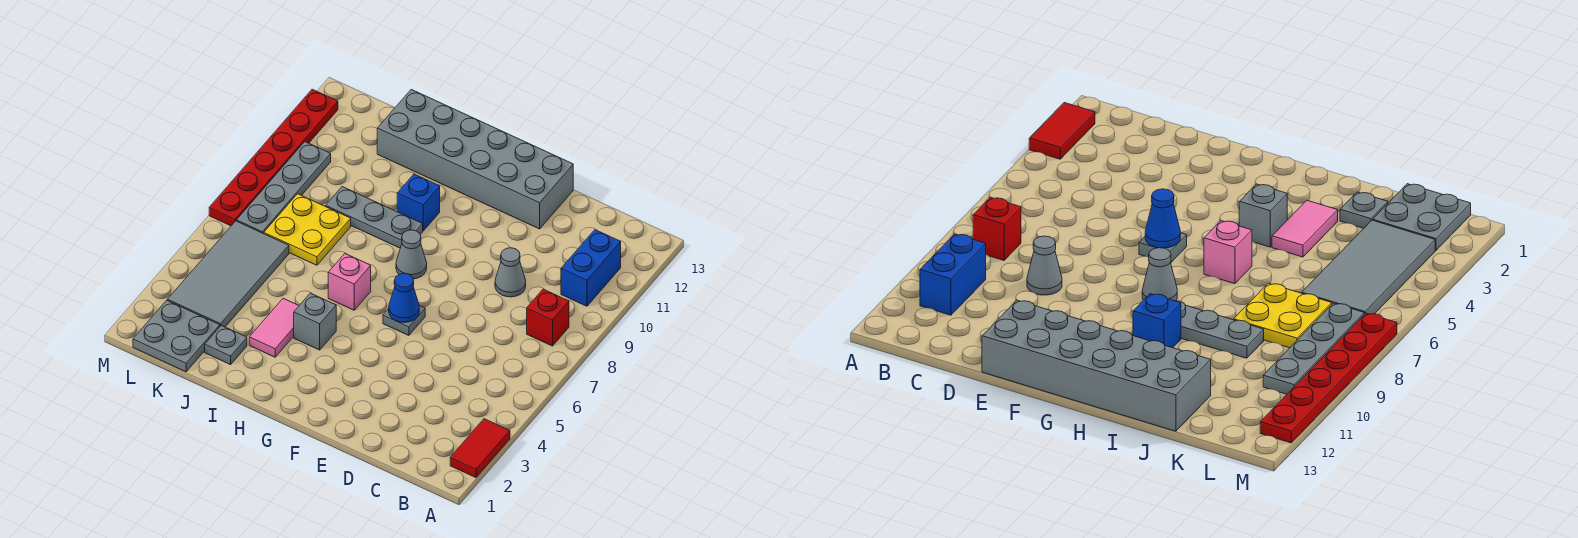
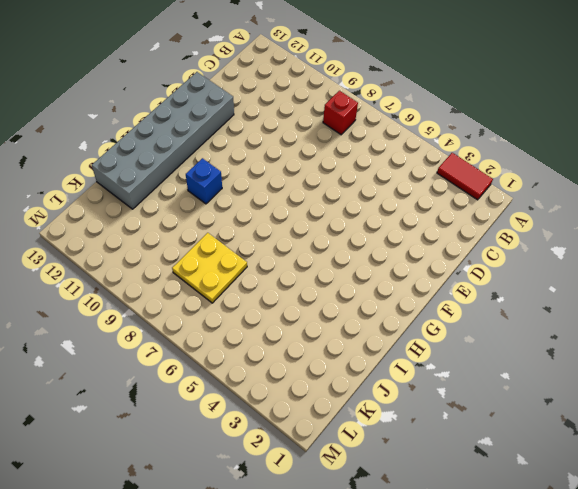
none -> blue brick B10:B11 level 1
none -> grey cone D9 level 1
none -> grey plate F6 level 1

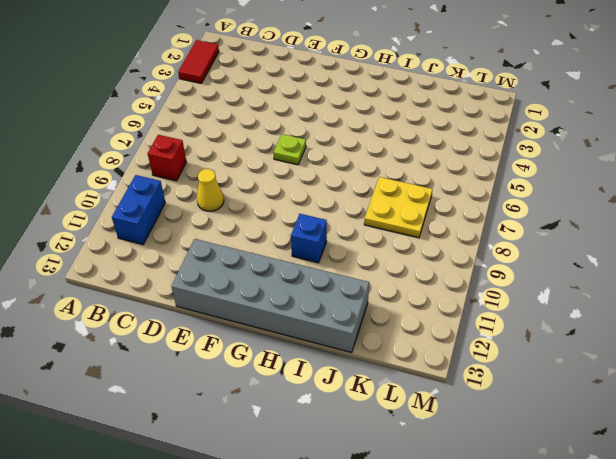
yellow cone D9 level 1 -> grey cone D9 level 1
lime plate F6 level 1 -> grey plate F6 level 1
none -> grey cone G8 level 1
none -> grey brick H4 level 1
none -> pink brick H6 level 1

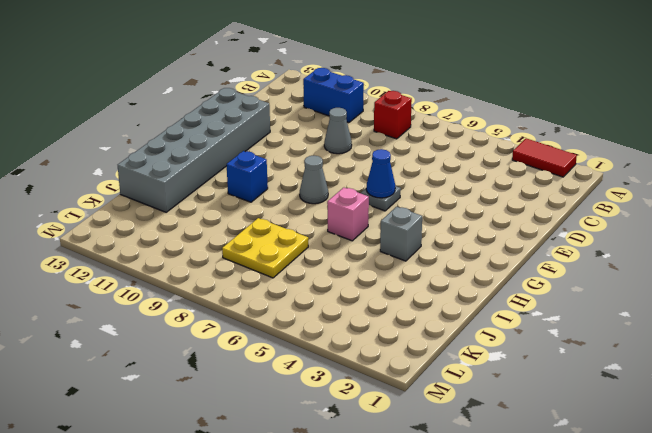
none -> grey plate H9:J9 level 1
none -> pink tile I3:I4 level 1
none -> grey plate J2 level 1

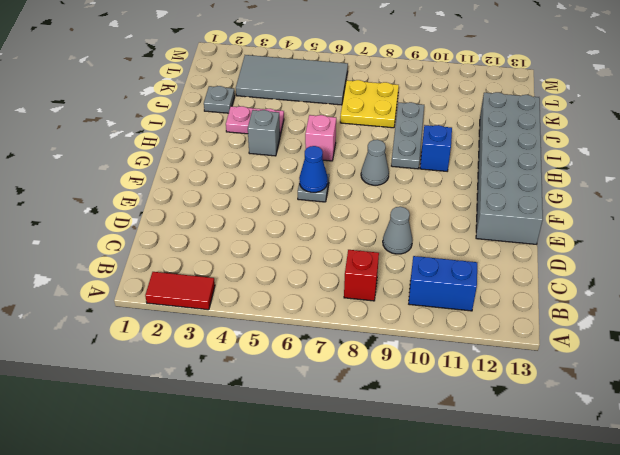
pink plate I3:I4 level 1 -> pink tile I3:I4 level 1
none -> grey plate K1:L2 level 1
none -> grey plate L7:L10 level 1
none -> red plate M7:M12 level 1

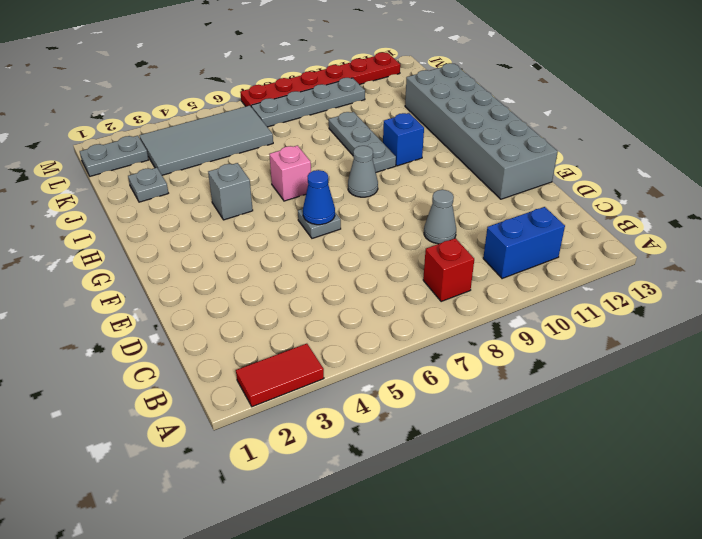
grey plate L1:L2 level 1 -> grey plate K1:L2 level 1
none -> pink tile I3:I4 level 1
none -> yellow plate J7:K8 level 1

